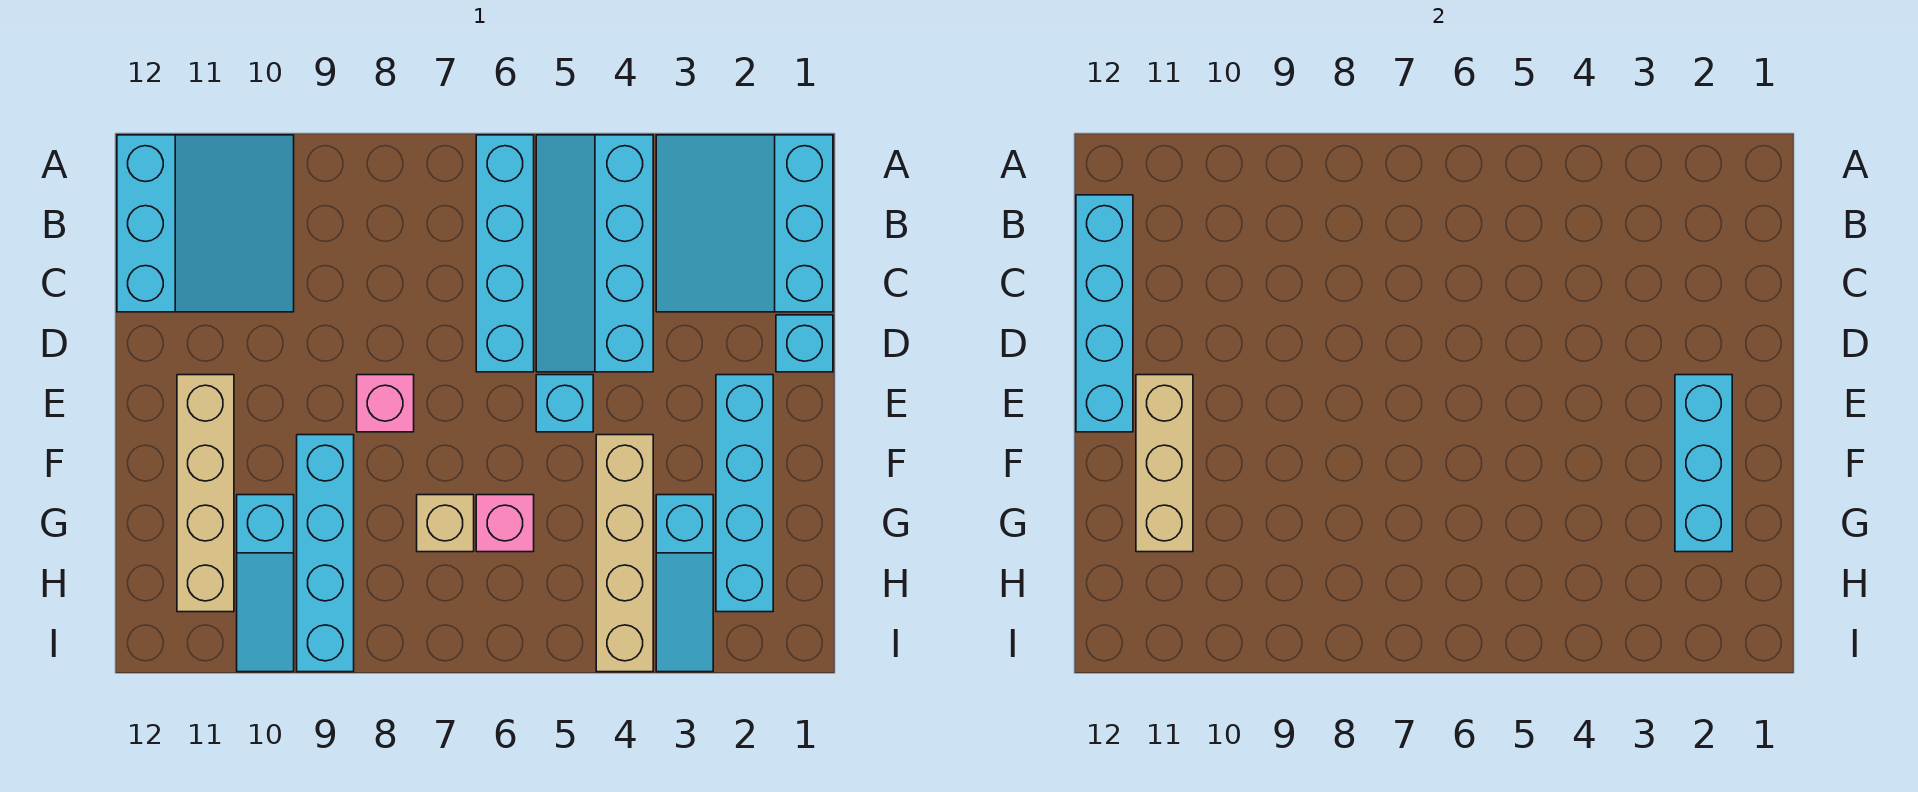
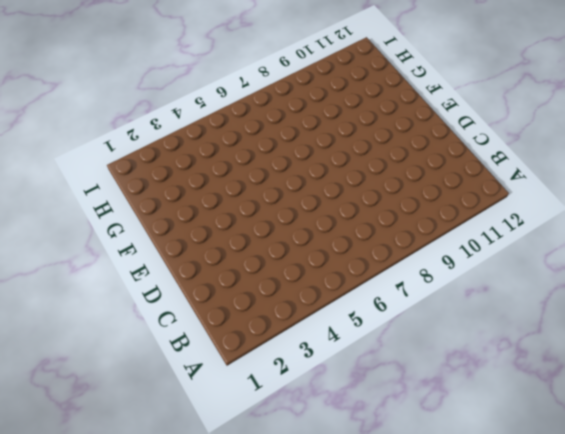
none -> cyan slope A1:C3 level 1 top 1
none -> cyan slope A4:D5 level 1 top 4
none -> cyan brick A6:D6 level 1

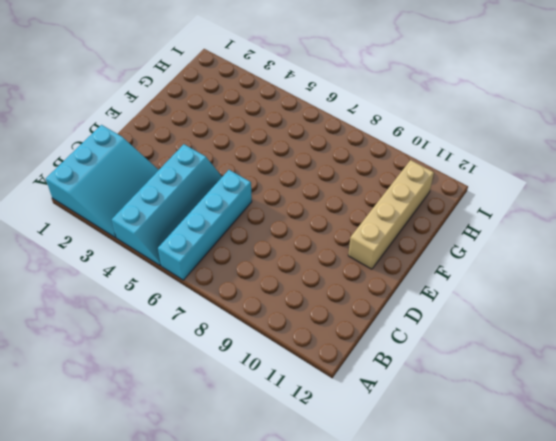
none -> cyan slope A10:C12 level 1 top 12
none -> cyan brick D1 level 1
none -> cyan brick E2:H2 level 1

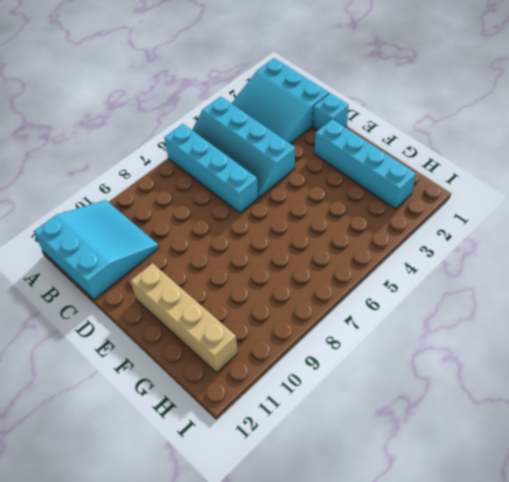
none -> cyan brick E5 level 1
none -> pink brick E8 level 1
none -> tan brick F4:I4 level 1

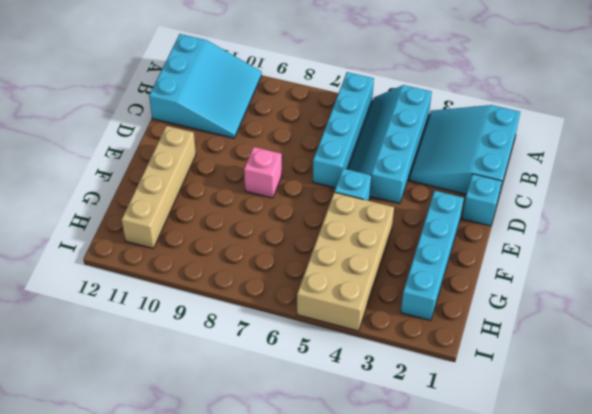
tan brick F4:I5 level 1 -> tan brick F4:I4 level 1
none -> cyan brick F9:I9 level 1
none -> cyan slope G3:I3 level 1 top G
none -> pink brick G6 level 1

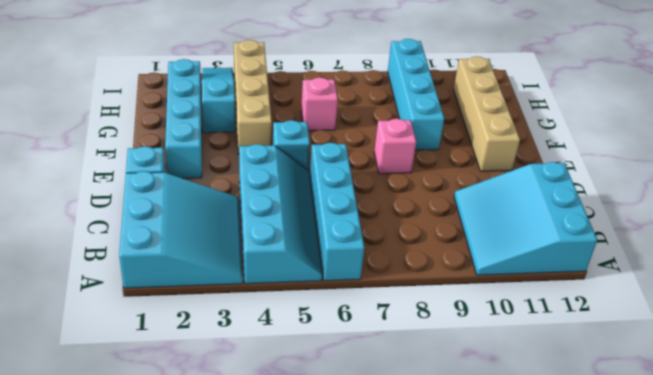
none -> tan brick G7 level 1
none -> cyan slope G10:I10 level 1 top G
none -> cyan brick B12:E12 level 2

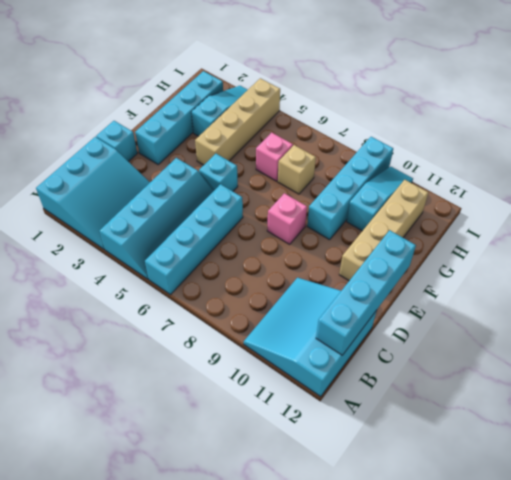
none -> cyan brick E2:G2 level 2
none -> tan brick E11:G11 level 2

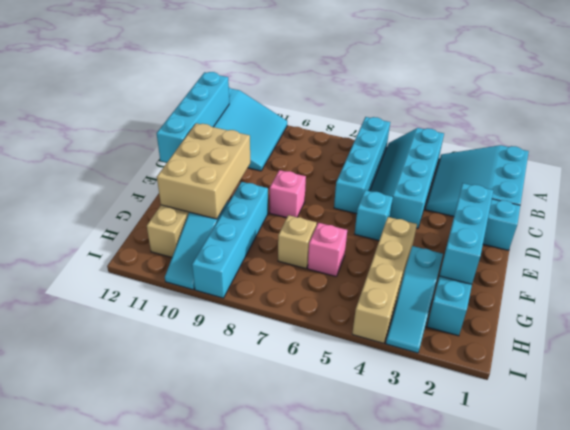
tan brick E10:G11 level 2 -> tan brick E11:G11 level 2

